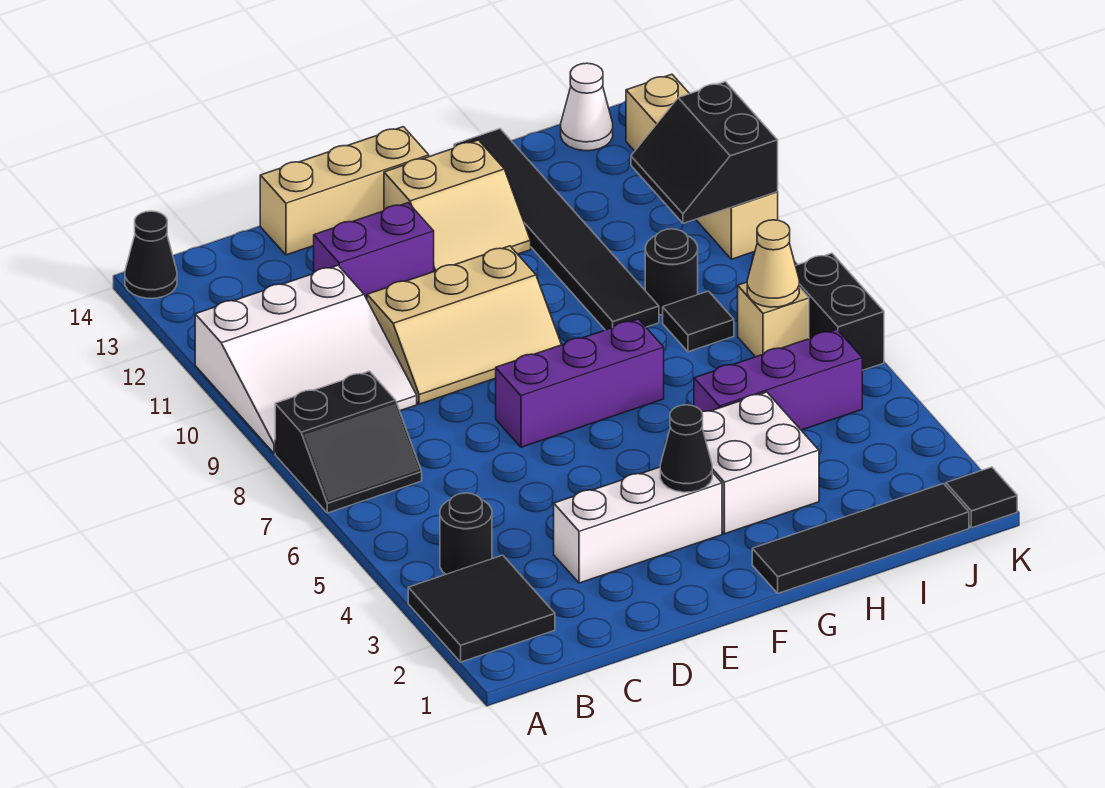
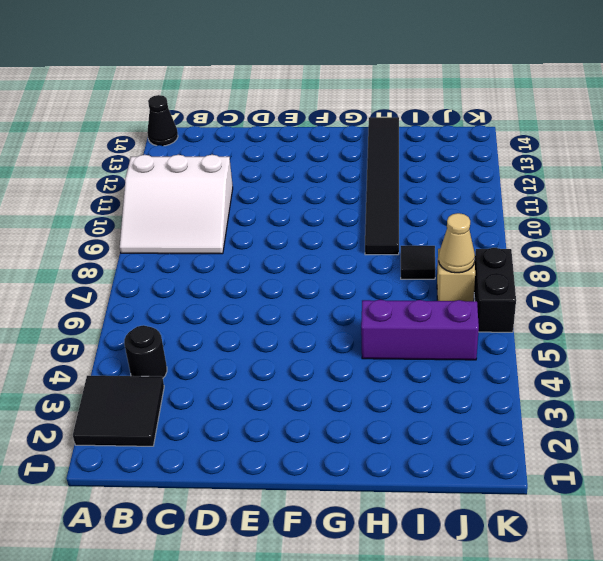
none -> black slope A7:B8 level 1 top 8
none -> white brick D3:F3 level 1
none -> tan slope D9:F10 level 1 top 10

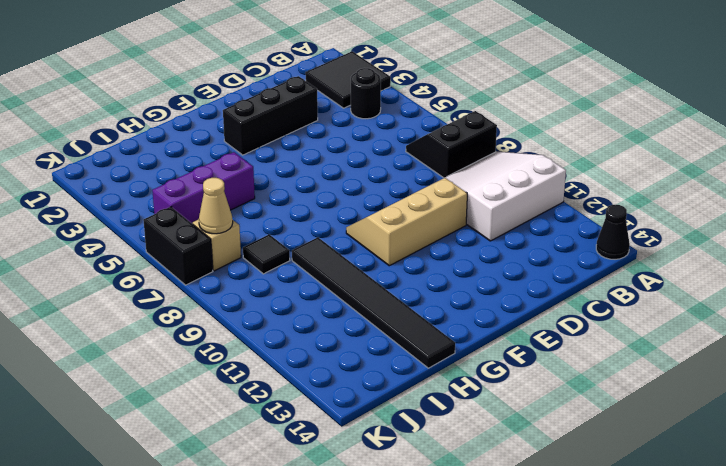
black brick D3:F3 level 1 -> white brick D3:F3 level 1
none -> purple brick D12:E12 level 1
none -> tan brick D14:F14 level 1
none -> purple brick E7:G7 level 1

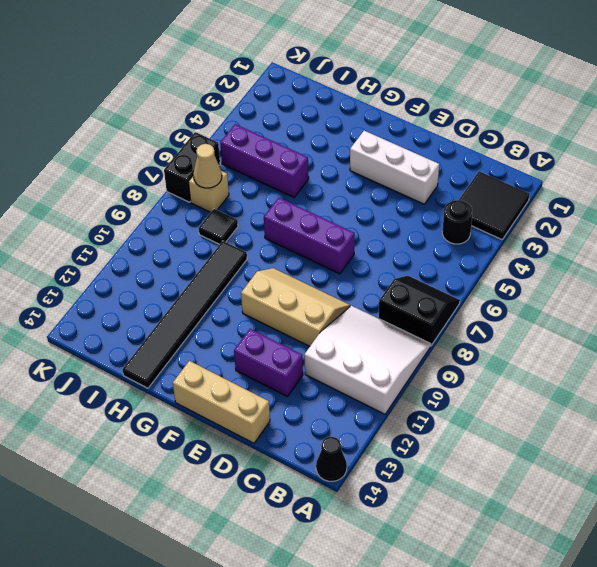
none -> tan slope F12:G13 level 1 top 13
none -> black tile G1:J1 level 1
none -> white brick G3:H4 level 1

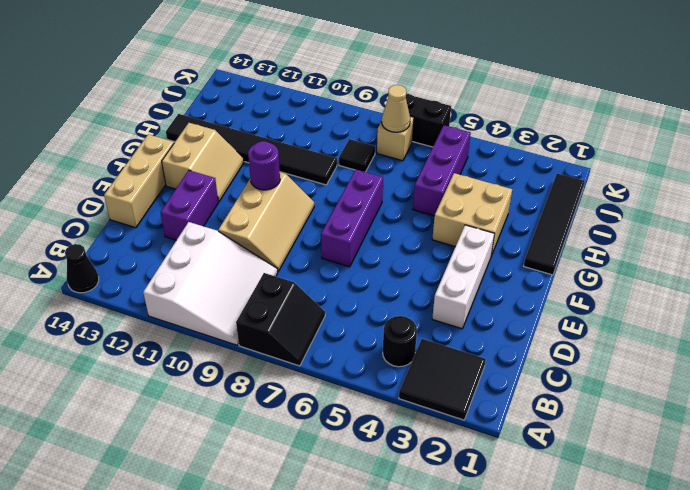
purple round brick F10 level 2 -> none
tan brick G3:H4 level 1 -> white brick G3:H4 level 1
none -> black round brick I9 level 1
none -> white cone J14 level 1
none -> black tile K1 level 1

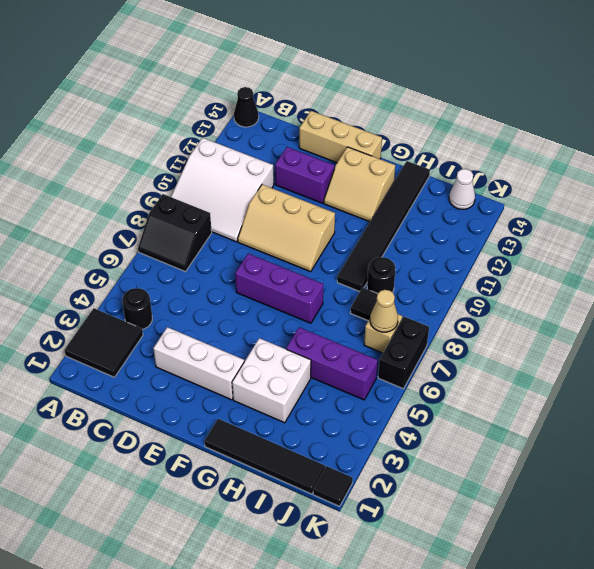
none -> tan brick K10:K13 level 1
none -> black cone F3 level 2
none -> black slope J10:K11 level 2 top K

